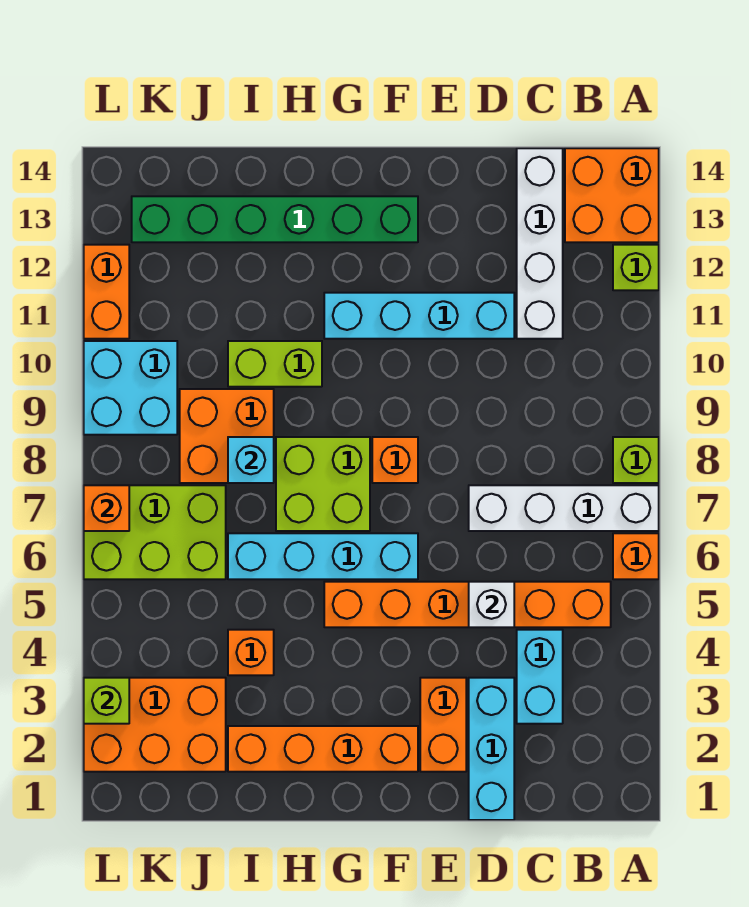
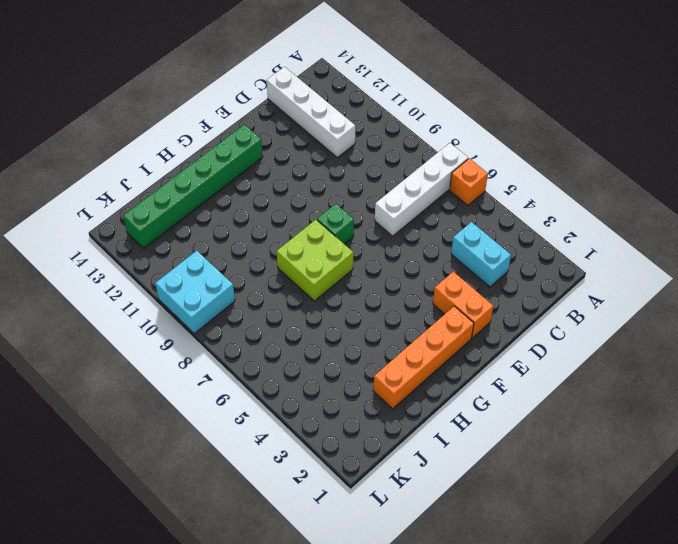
green brick F8 level 1 -> orange brick F8 level 1
none -> lime brick A8 level 1
none -> lime brick A12 level 1
none -> orange brick A13:B14 level 1

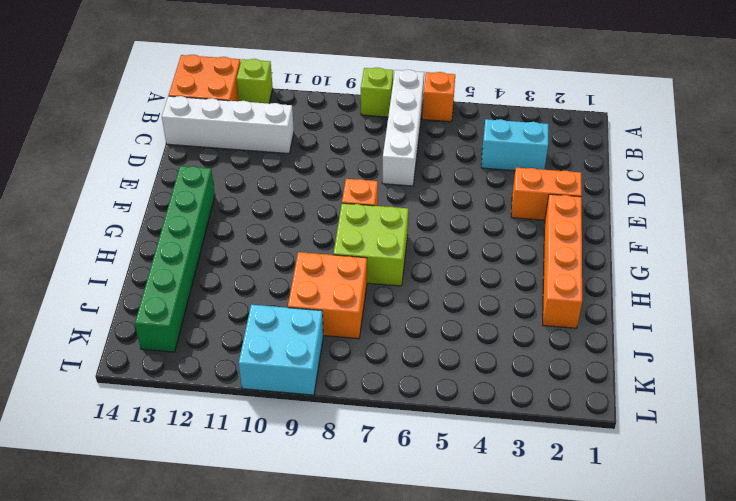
none -> orange brick B5:G5 level 1
none -> cyan brick D1:D3 level 1
none -> cyan brick D11:G11 level 1

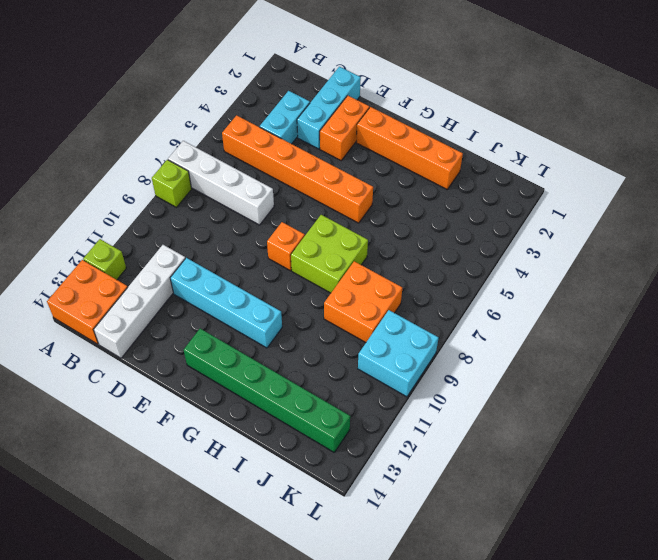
none -> orange brick A6 level 1
none -> cyan brick F6:I6 level 1
none -> lime brick H10:I10 level 1

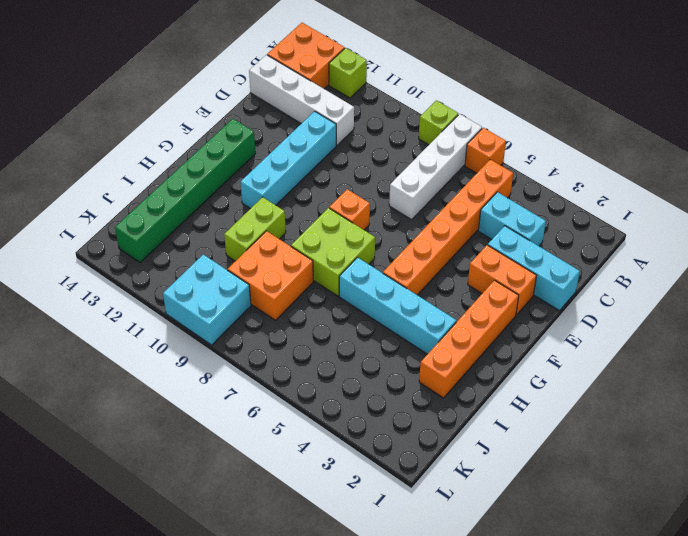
cyan brick H3:H6 level 1 -> cyan brick F6:I6 level 1
none -> orange brick I4 level 1
none -> orange brick J2:L3 level 1
none -> lime brick J6:L7 level 1

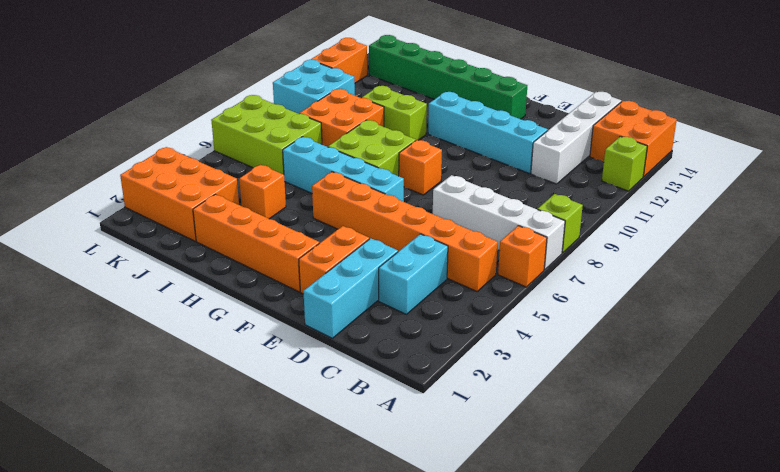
none -> white brick D5 level 2
none -> cyan brick I8 level 2
none -> lime brick L3 level 2

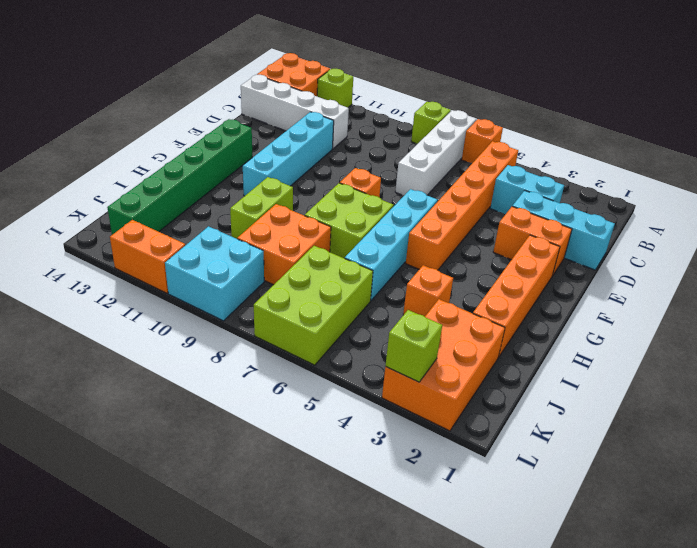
none -> white brick D5 level 2
none -> cyan brick I8 level 2
none -> orange brick L7 level 2

